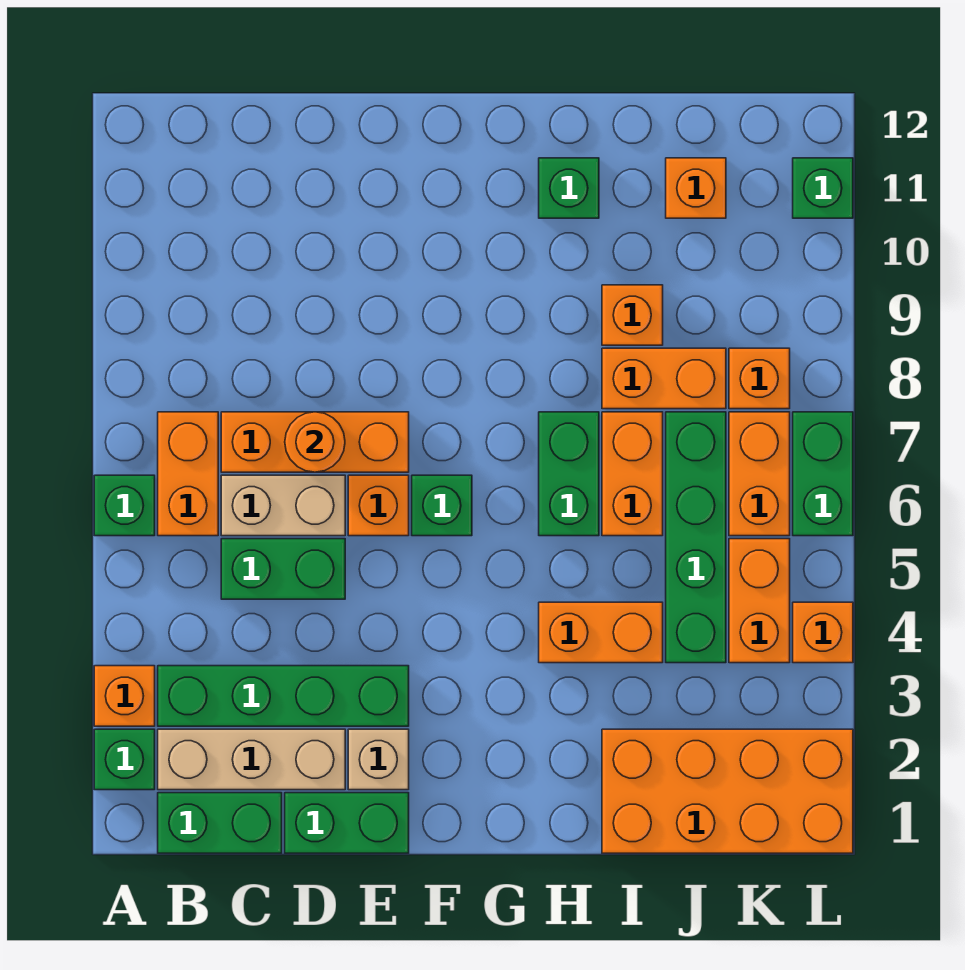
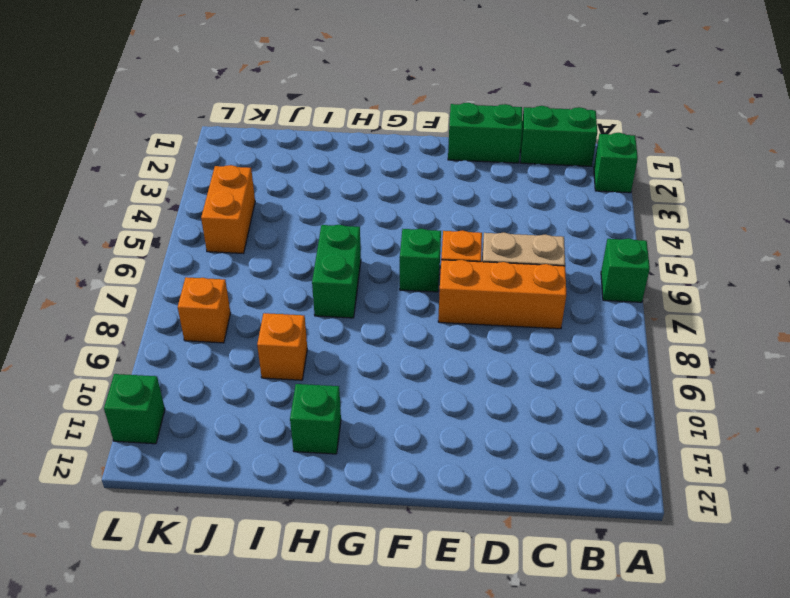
none -> orange brick A3 level 1
none -> tan brick B2:D2 level 1
none -> green brick B3:E3 level 1
none -> orange brick B6:B7 level 1

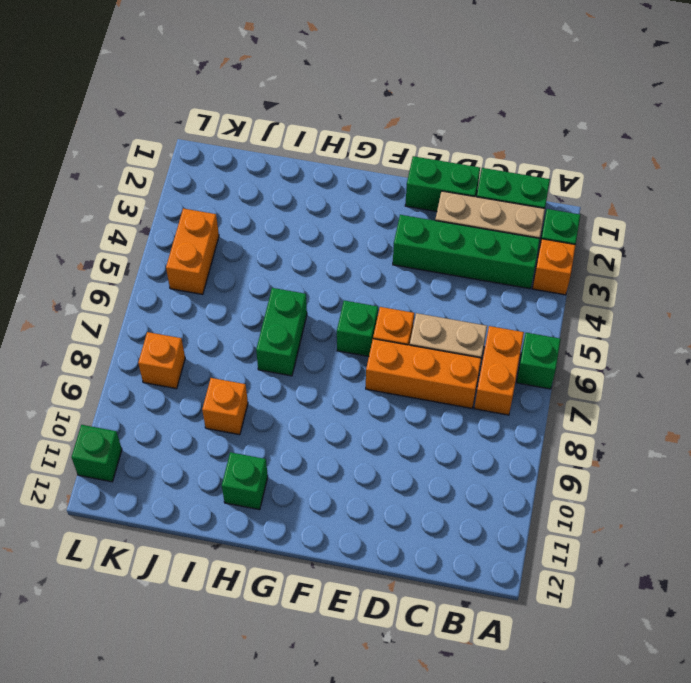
none -> green brick C5:D5 level 1
none -> tan brick E2 level 1
none -> orange brick H4:I4 level 1
none -> orange brick I1:L2 level 1

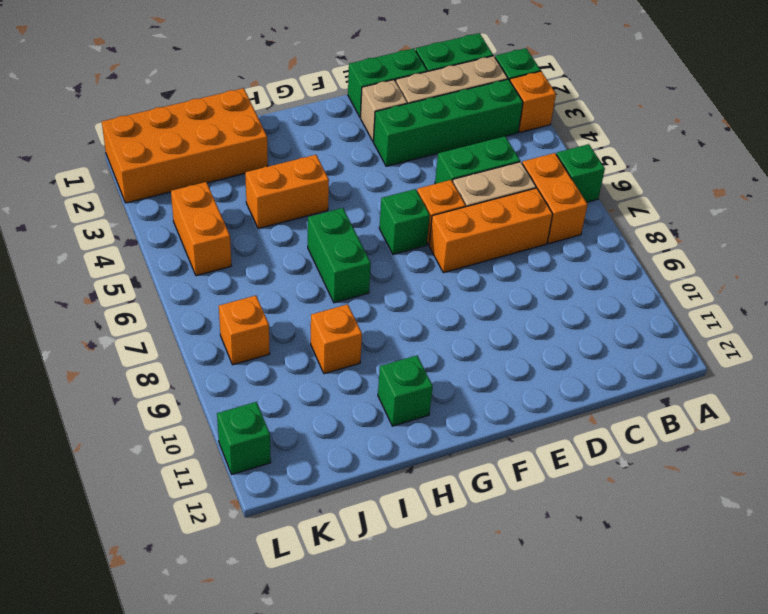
none -> orange brick I6:I7 level 1
none -> orange brick I8:J8 level 1
none -> green brick J4:J7 level 1
none -> orange brick J11 level 1

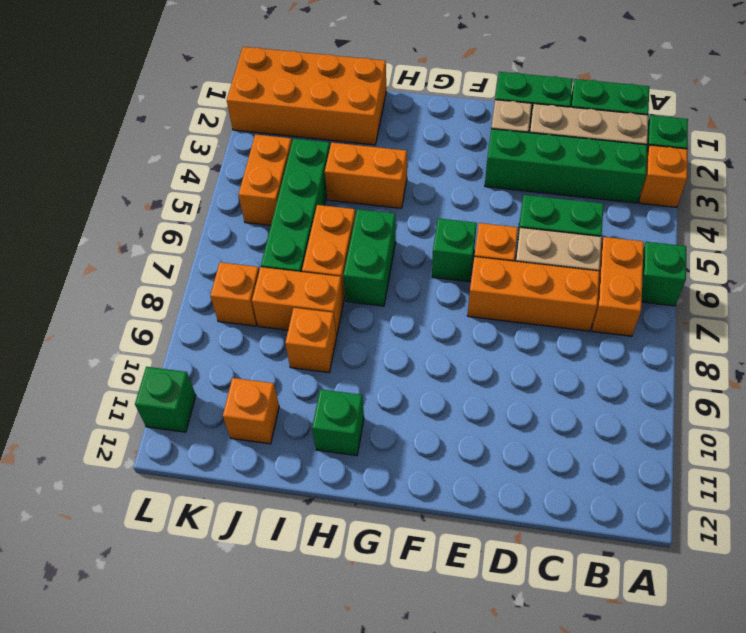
none -> orange brick K6:K7 level 1
none -> orange brick L4 level 1
none -> green brick L6:L7 level 1
none -> orange round brick D7 level 2

